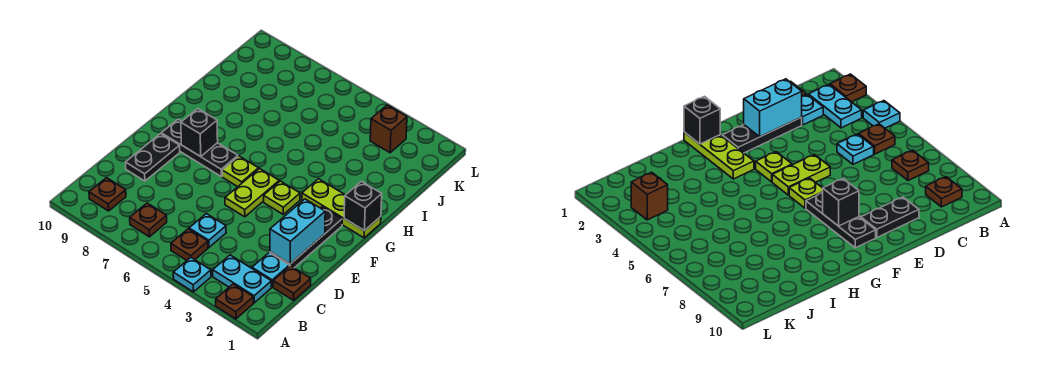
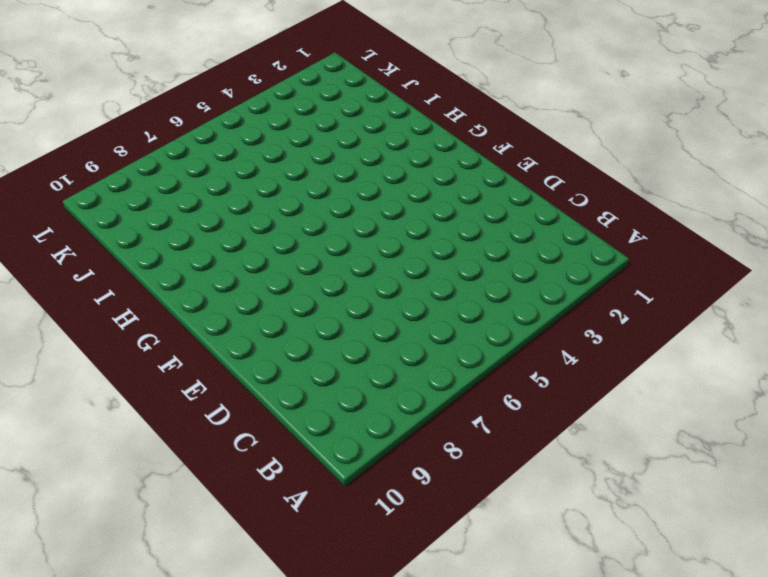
none -> brown plate A2 level 1
none -> cyan plate A4 level 1
none -> cyan plate B2:B3 level 1

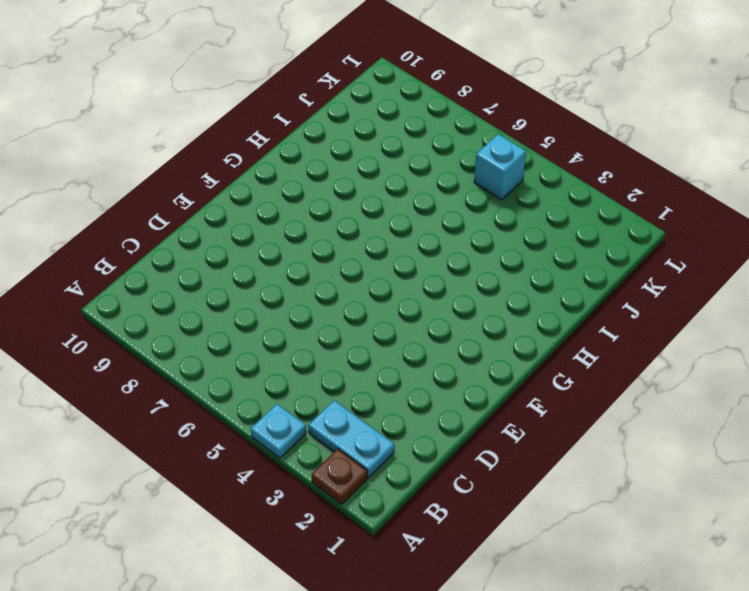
cyan brick K5 level 1 -> none
none -> brown plate B5 level 1
none -> brown plate B7 level 1
none -> brown plate B9 level 1

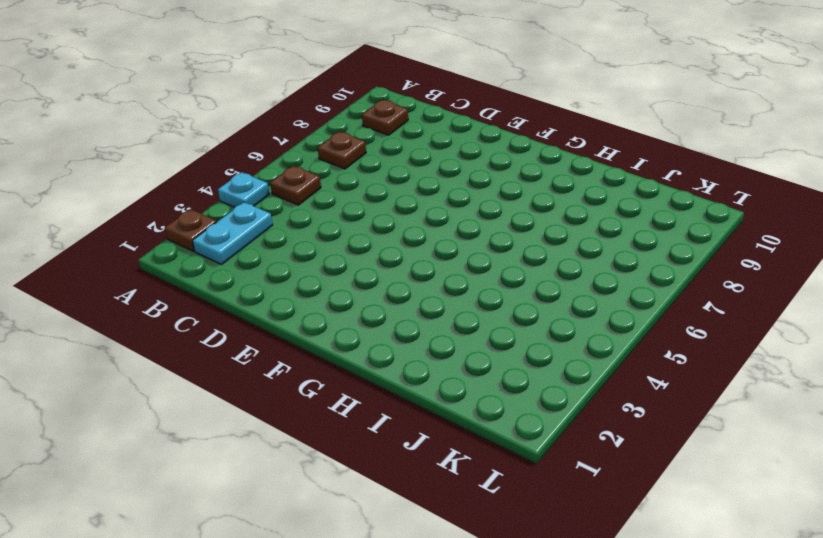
none -> brown plate C1 level 1
none -> cyan plate C2 level 1
none -> cyan plate C5 level 1

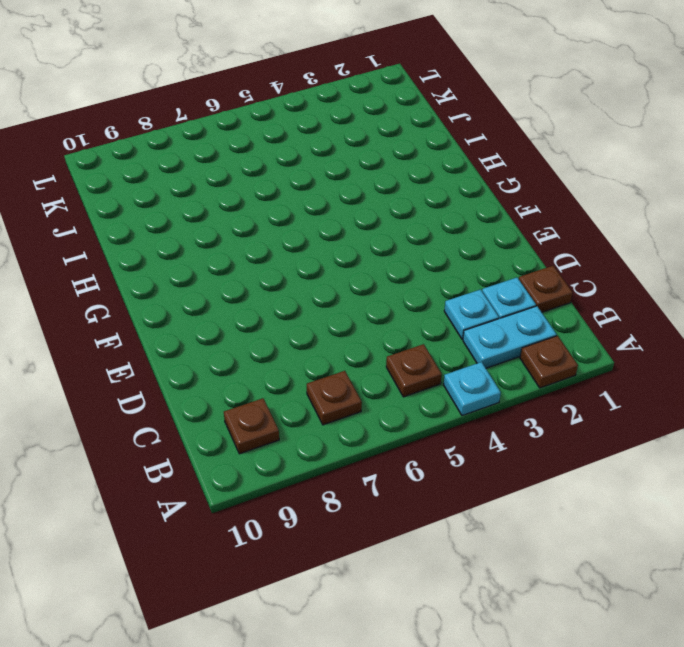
cyan plate C3 level 1 -> cyan plate C5 level 1
none -> black plate D2:F2 level 1
none -> black plate D9:E9 level 1
none -> lime plate E5:F5 level 1

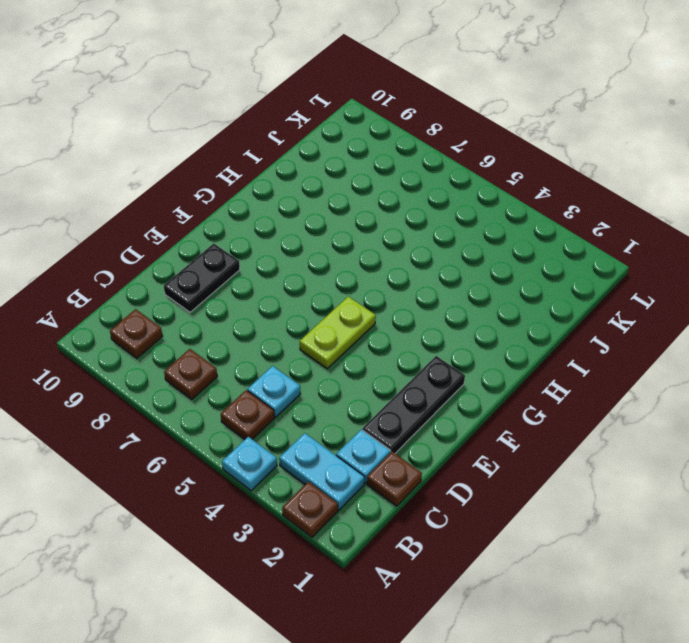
none -> lime plate F4 level 1
none -> lime plate F6 level 1
none -> black plate F7:F9 level 1

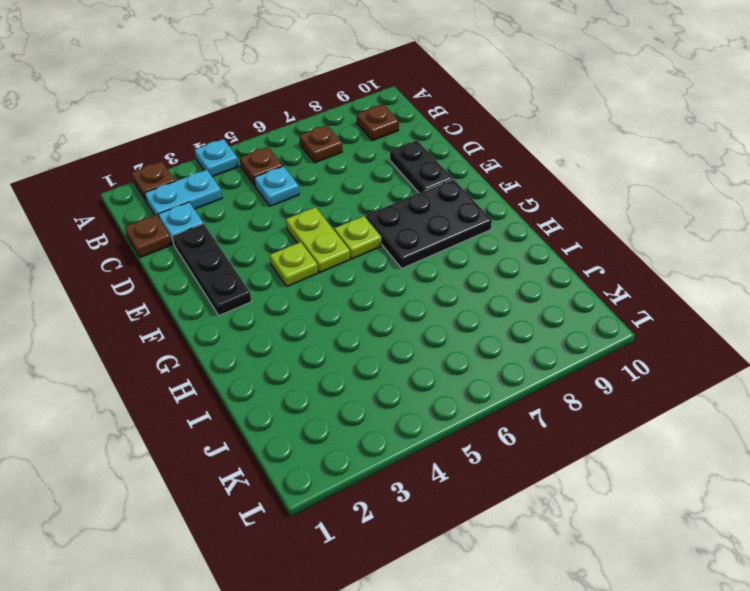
black plate F7:G9 level 1 -> black plate F7:F9 level 1
none -> lime plate G1:G3 level 1
none -> brown brick K3 level 1
none -> cyan brick D2:E2 level 2

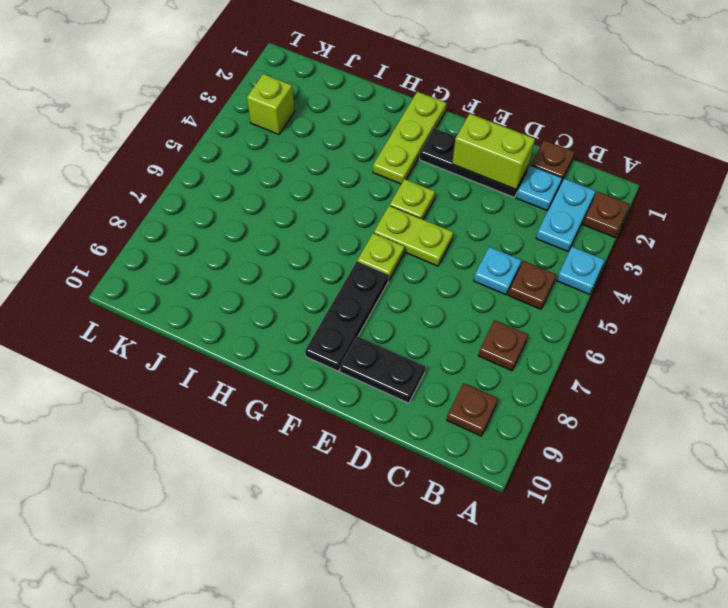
lime brick D2:E2 level 2 -> cyan brick D2:E2 level 2
lime brick K3 level 1 -> brown brick K3 level 1
none -> black brick F8 level 2
none -> black brick G1 level 2

